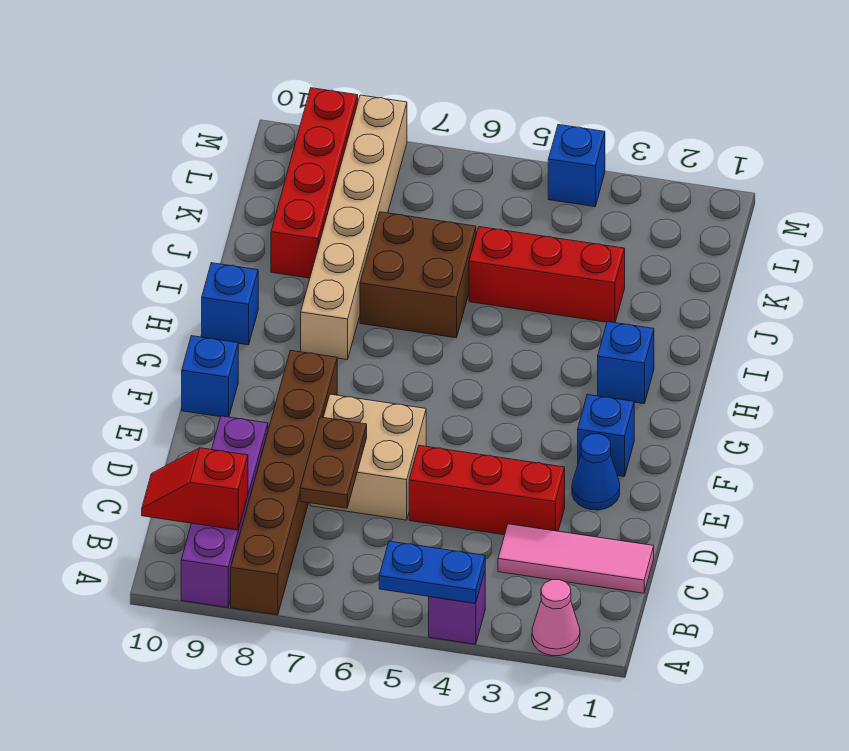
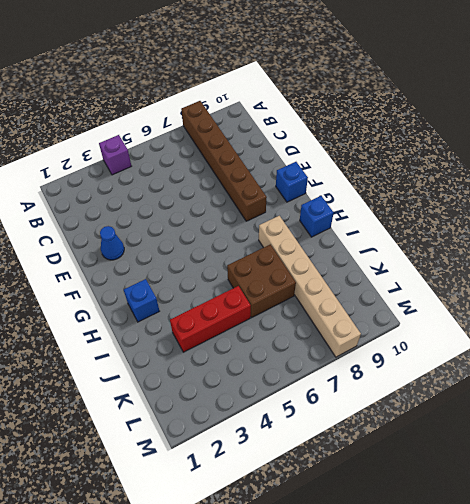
none -> pink cone A2 level 1
none -> purple brick A9:D9 level 1
none -> pink tile C1:C3 level 1

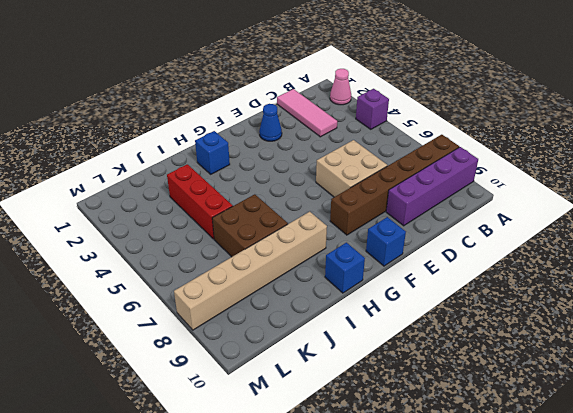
none -> red brick D3:D5 level 1
none -> blue brick F2 level 1
none -> red brick J9:M9 level 1

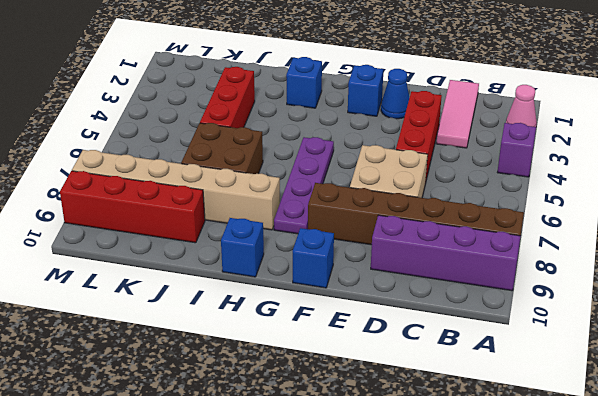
purple plate G5:G8 level 1 -> none
none -> blue brick M4 level 1
none -> blue plate A4:A5 level 2
none -> red slope B9:B10 level 2 top 9

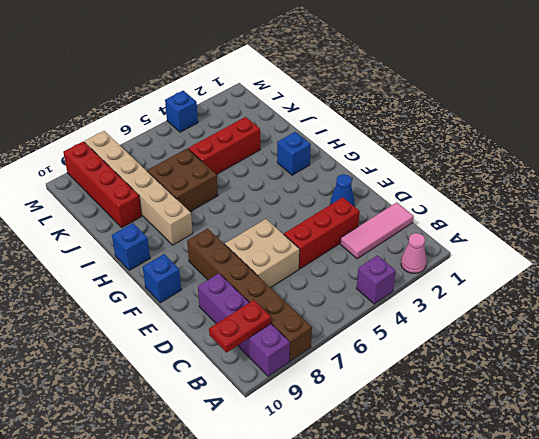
red plate B9:B10 level 2 -> red slope B9:B10 level 2 top 9
none -> blue brick F2 level 1
none -> blue plate A4:A5 level 2
none -> brown plate C7:D7 level 2

